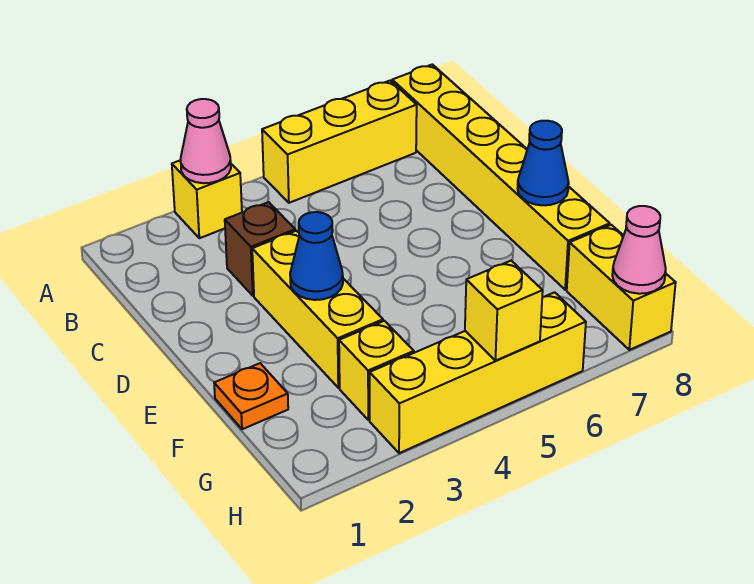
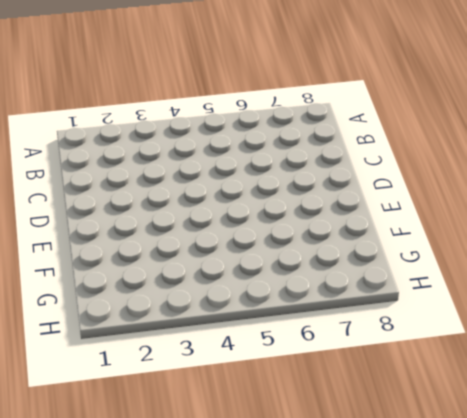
none -> yellow brick A3 level 1
none -> yellow brick A5:A7 level 1
none -> yellow brick A8:F8 level 1

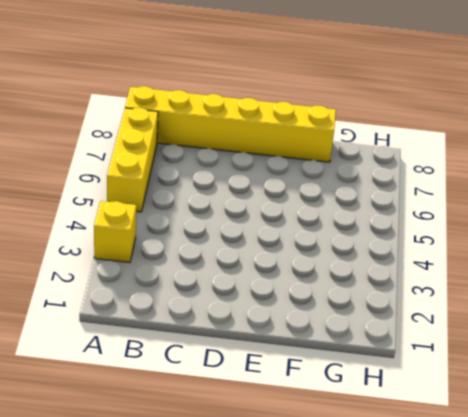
none -> brown brick C3 level 1
none -> yellow brick D3:F3 level 1
none -> orange plate F1 level 1

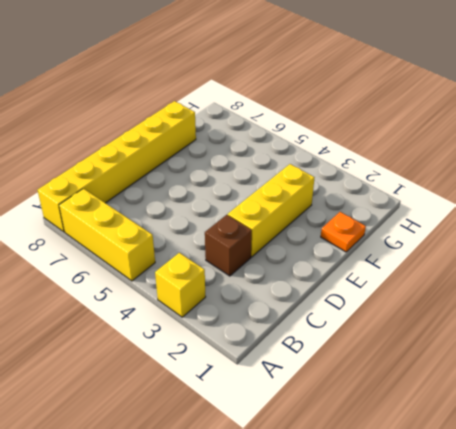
none -> yellow brick G3 level 1
none -> yellow brick G8:H8 level 1
none -> yellow brick H3:H6 level 1

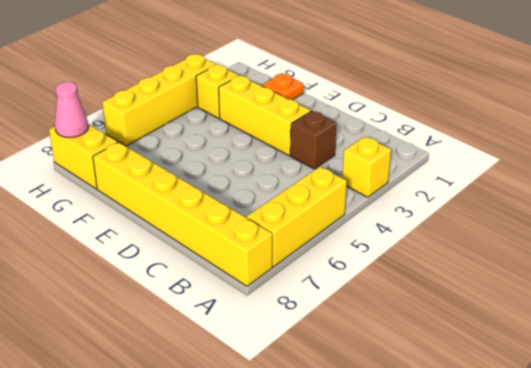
none -> pink cone A3 level 2
none -> blue cone E3 level 2
none -> blue cone E8 level 2

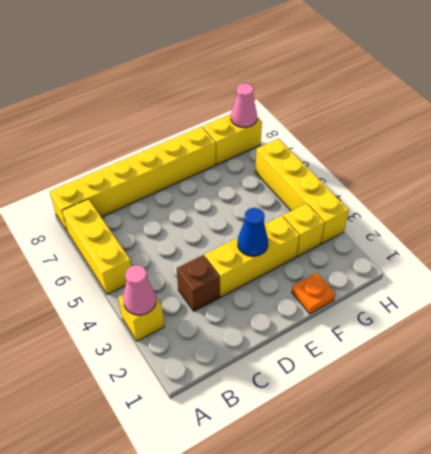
none -> blue cone E8 level 2
none -> yellow brick H5 level 2

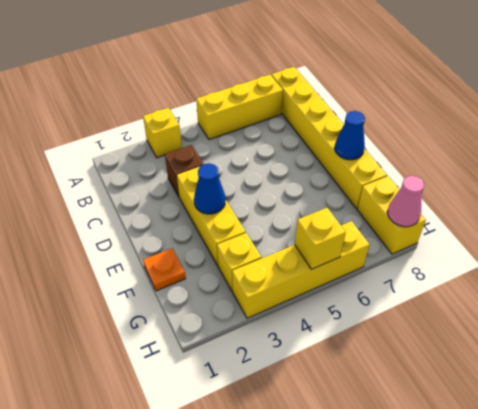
none -> pink cone A3 level 2

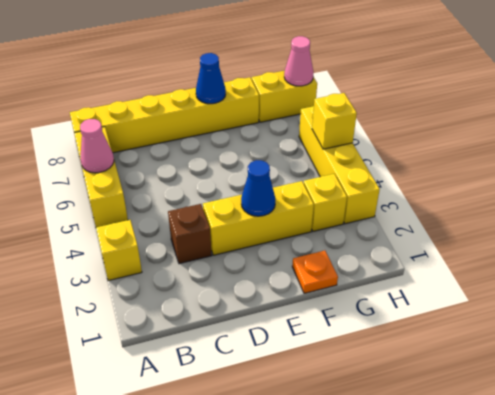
pink cone A6 level 2 -> pink cone A3 level 2

